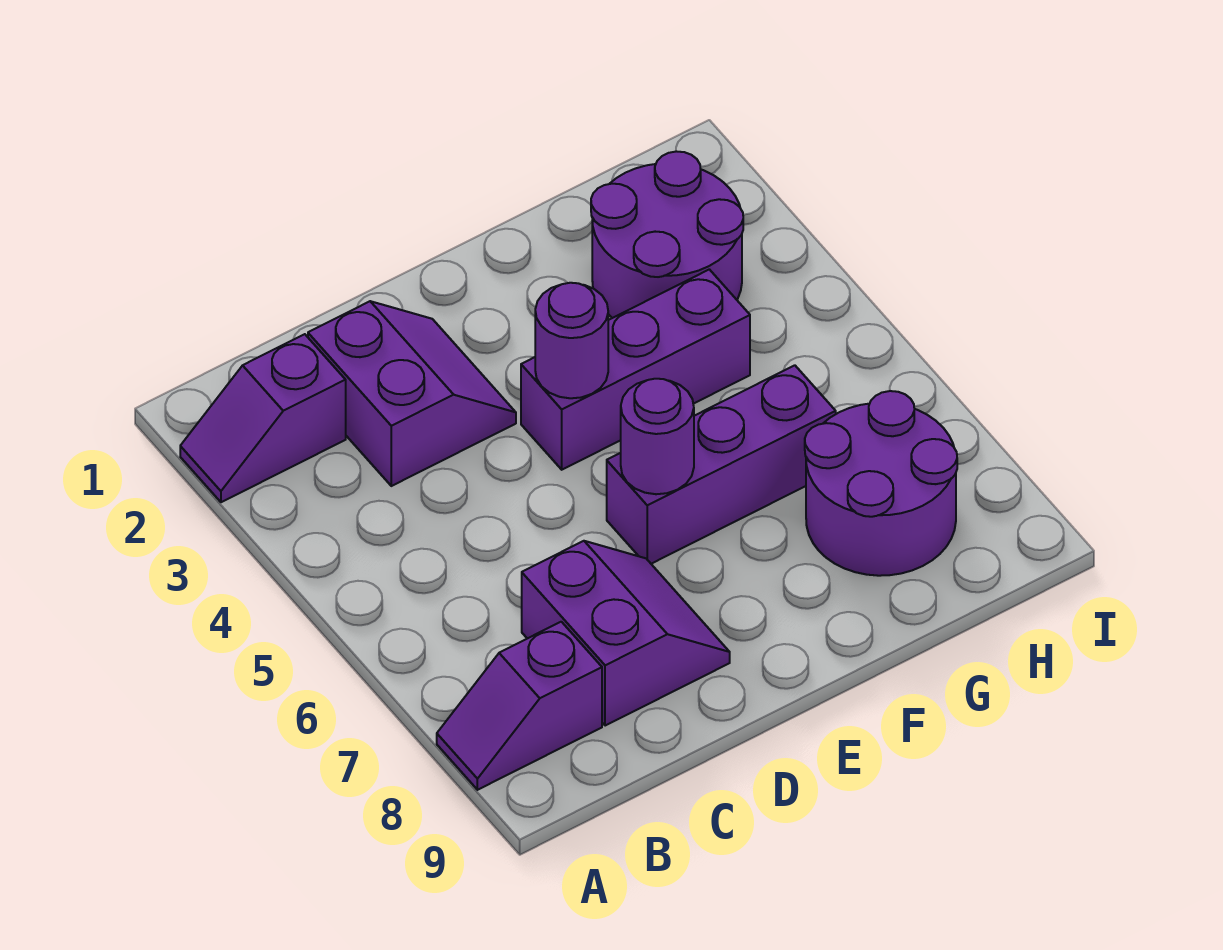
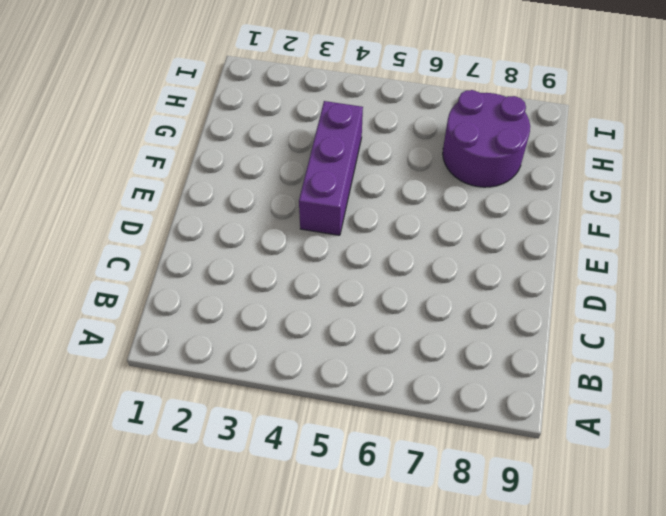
none -> purple slope A2:B2 level 1 top B
none -> purple slope A8:B8 level 1 top B

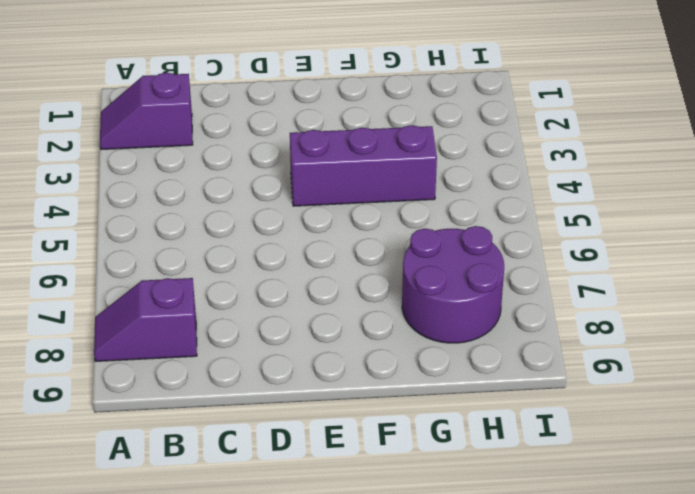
none -> purple slope C2:D3 level 1 top C
none -> purple slope C7:D8 level 1 top C

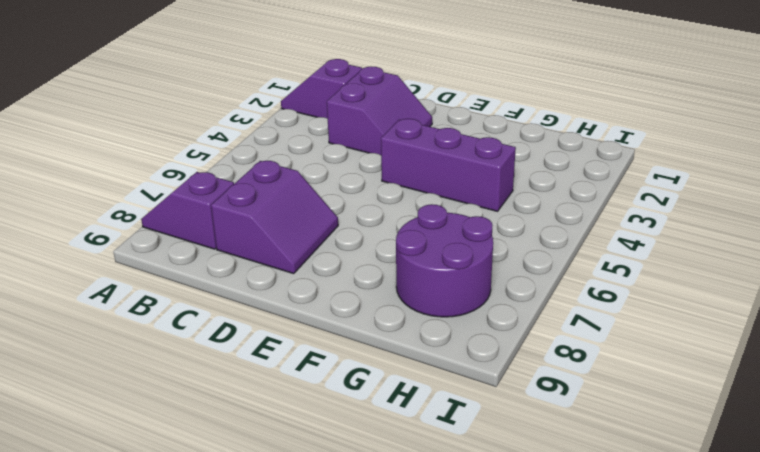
none -> purple brick E6:G6 level 1
none -> purple round brick G2:H3 level 1

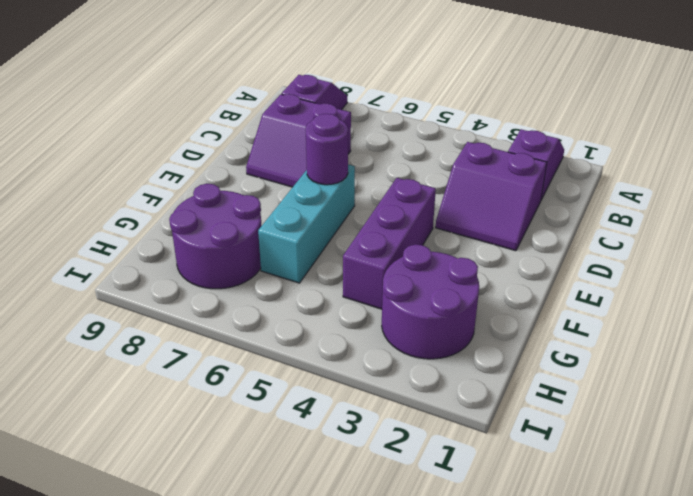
cyan brick E6:G6 level 1 -> purple brick E6:G6 level 1
none -> purple round brick E4 level 2

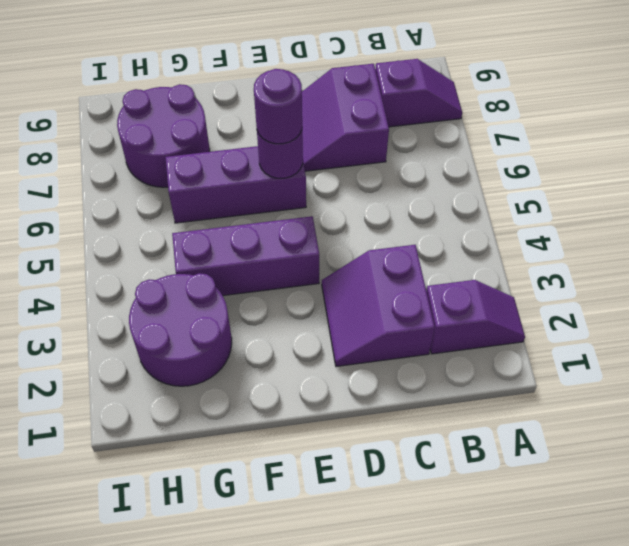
purple round brick E6 level 3 -> purple round brick E4 level 2

